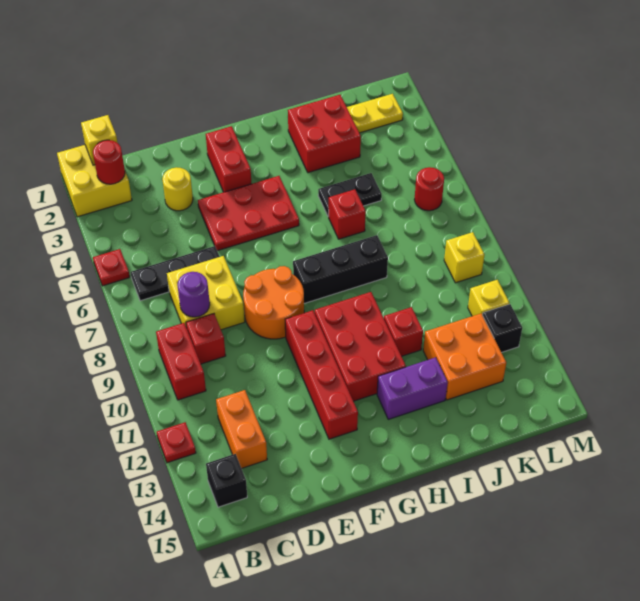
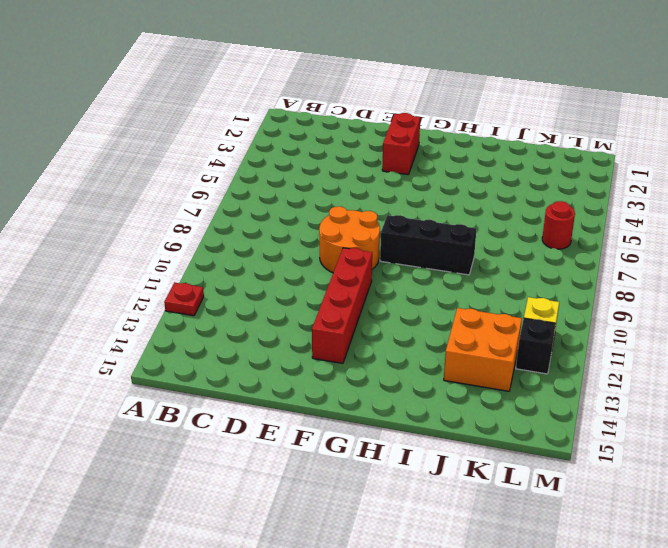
none -> yellow brick A1:B2 level 1
none -> red plate A5 level 1
none -> black plate B6:D6 level 1
none -> red brick B9:B10 level 1

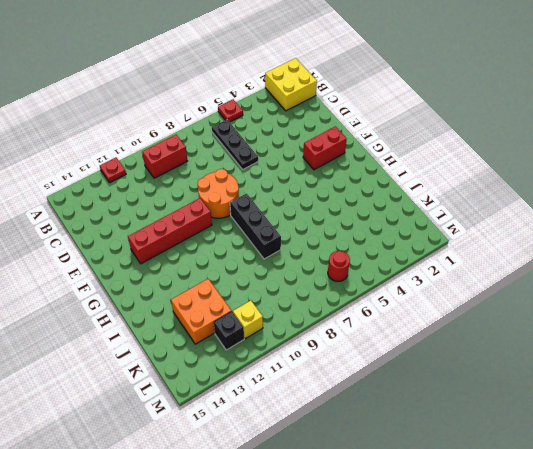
none -> black brick B14 level 1
none -> yellow brick C7:D8 level 1
none -> red brick C9 level 1
none -> orange brick C12:C13 level 1

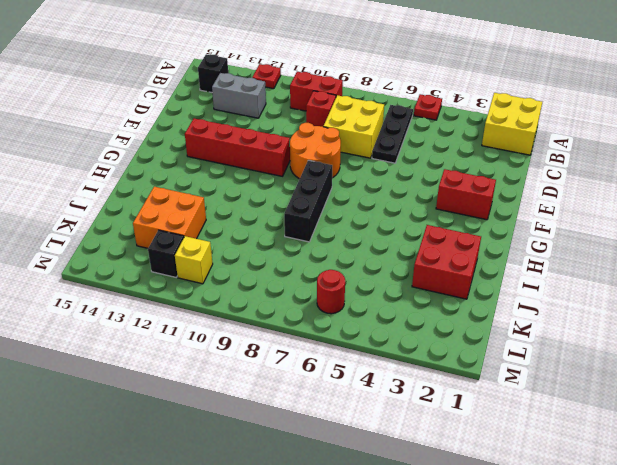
grey brick C12:C13 level 1 -> orange brick C12:C13 level 1
none -> yellow round brick D3 level 1
none -> red plate E4:G5 level 1
none -> red brick G10:H12 level 1
none -> purple brick H13:I13 level 1

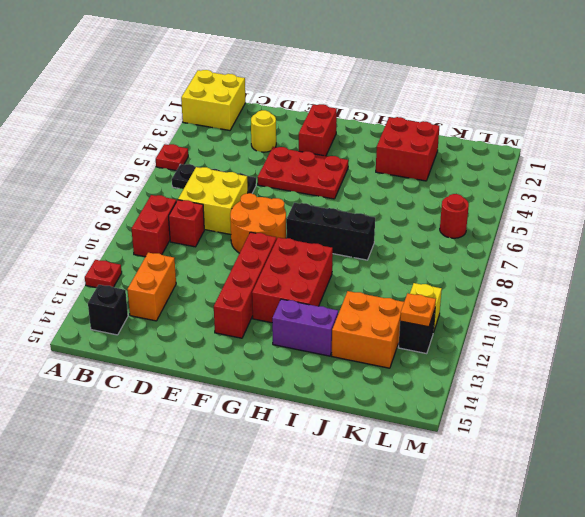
orange plate L12 level 2 -> none
none -> black plate I5:J5 level 1
none -> red brick I6 level 1
none -> red brick I11 level 1
none -> yellow plate K2:L2 level 1

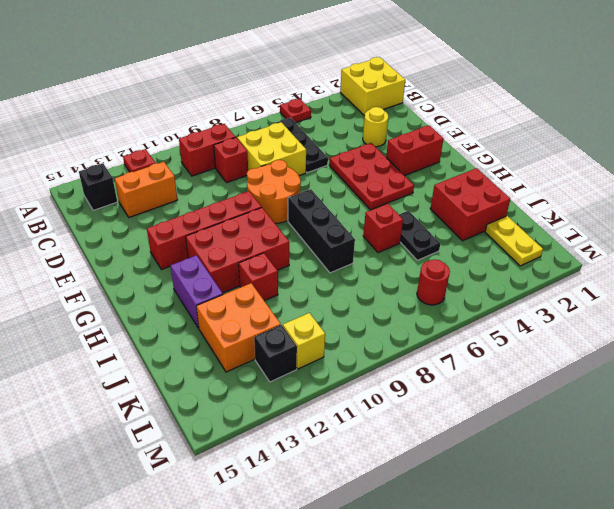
none -> yellow brick L9 level 1
none -> yellow brick B1 level 2
none -> red round brick B2 level 2
none -> purple round brick C8 level 2

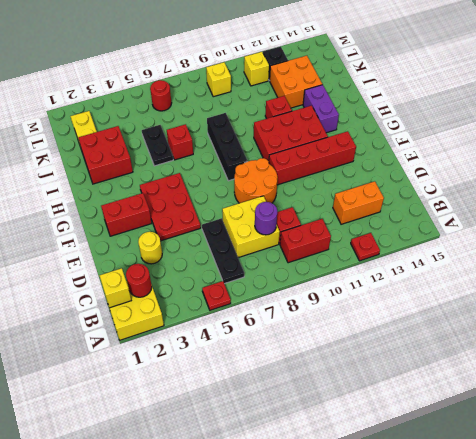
none -> black brick B14 level 1

